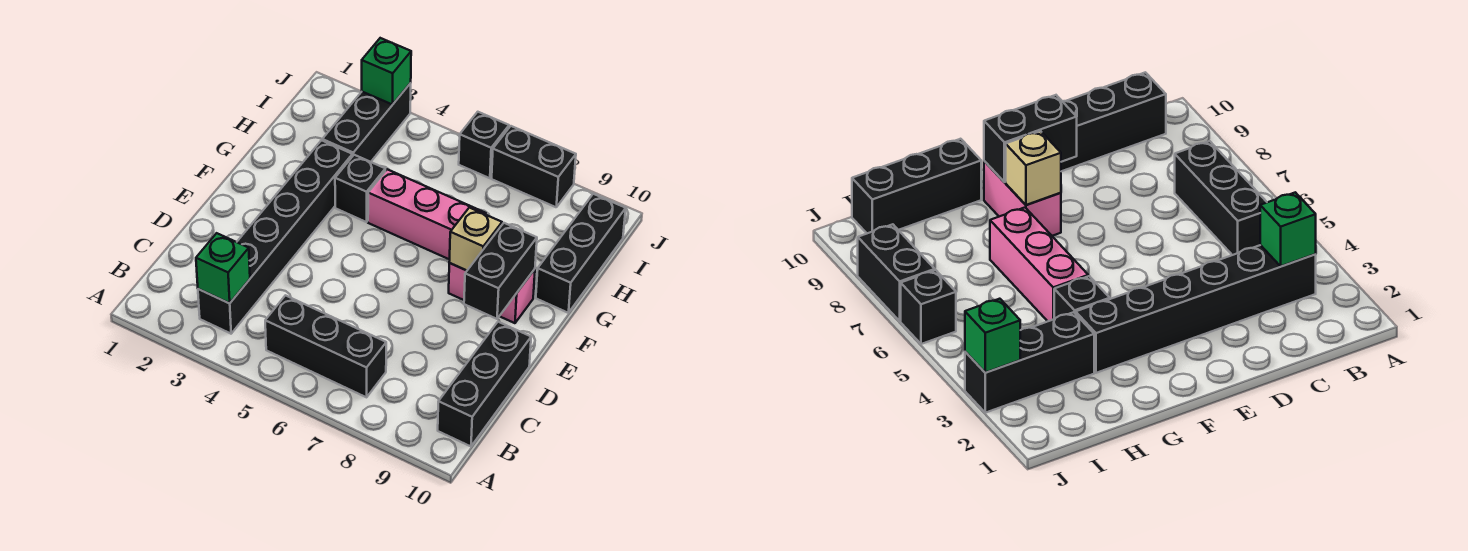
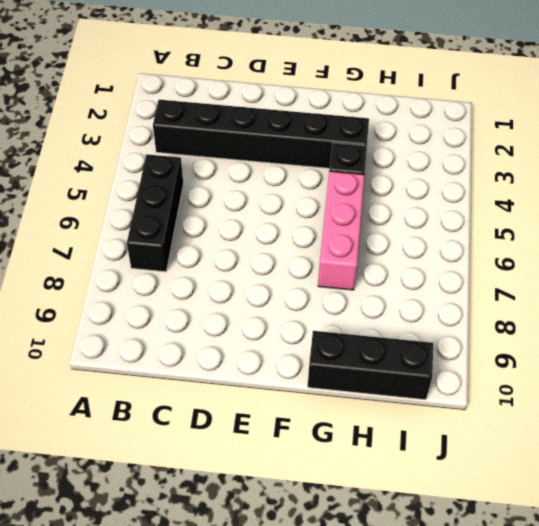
none -> black brick B10:D10 level 1
none -> pink brick F8:F9 level 1
none -> black brick H3:J3 level 1

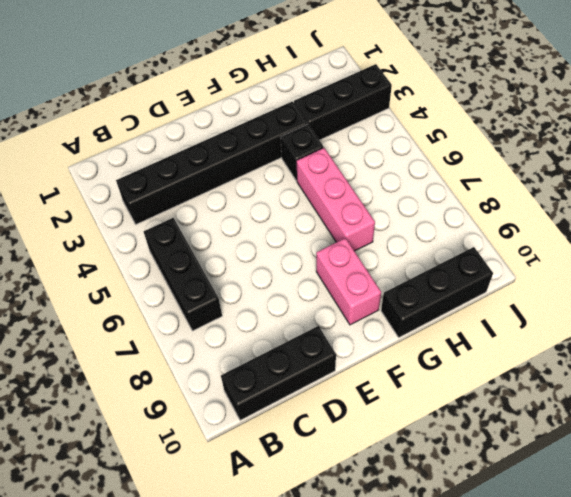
none -> black brick J6 level 1
none -> black brick J7:J8 level 1
none -> green brick B3 level 2

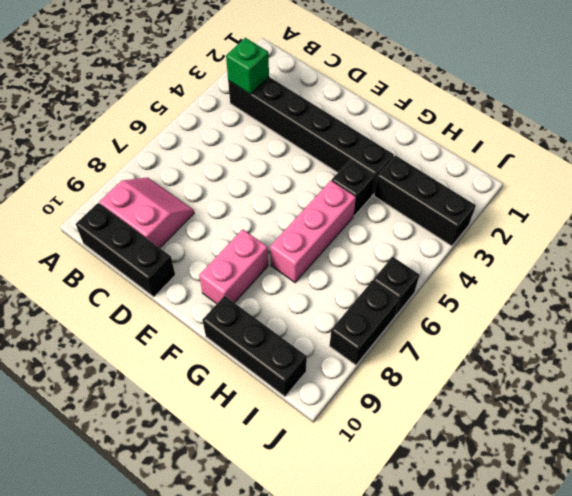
pink slope B8:C9 level 1 top 9 -> none
none -> black brick B5:B7 level 1
none -> black brick E9:F9 level 2
none -> tan brick F8 level 2

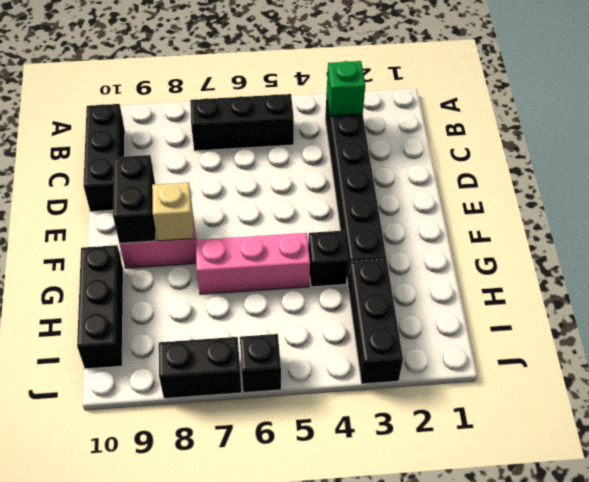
none -> green brick J3 level 2

